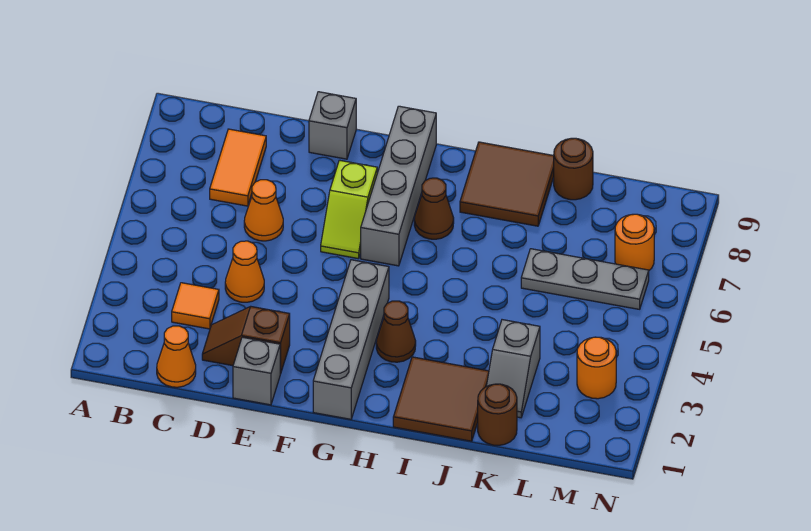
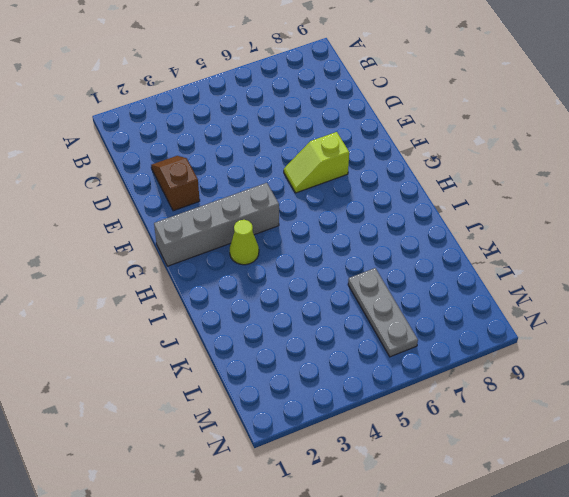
lime cone H3 level 1 -> brown cone H3 level 1
none -> orange cone C1 level 1
none -> orange tile C3 level 1
none -> orange tile C7:C8 level 1

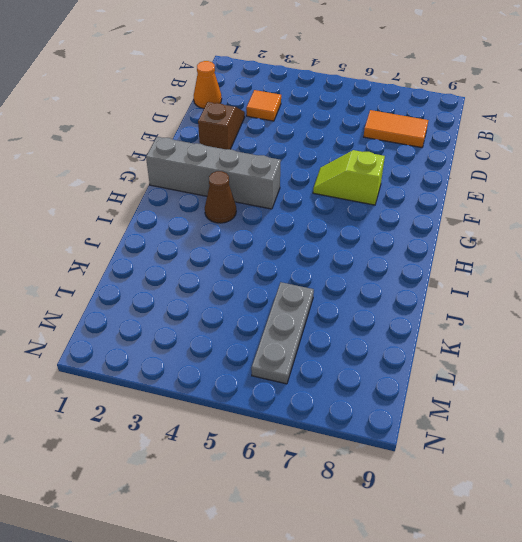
none -> orange cone D4 level 1
none -> orange cone D6 level 1
none -> grey brick E1 level 1

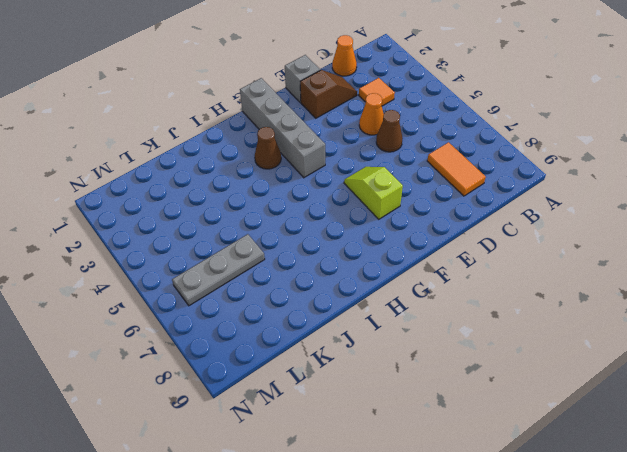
brown cone D5 level 1 -> brown cone H7 level 1
none -> orange cone D6 level 1
none -> grey brick E9 level 1
none -> grey brick G6:G9 level 1

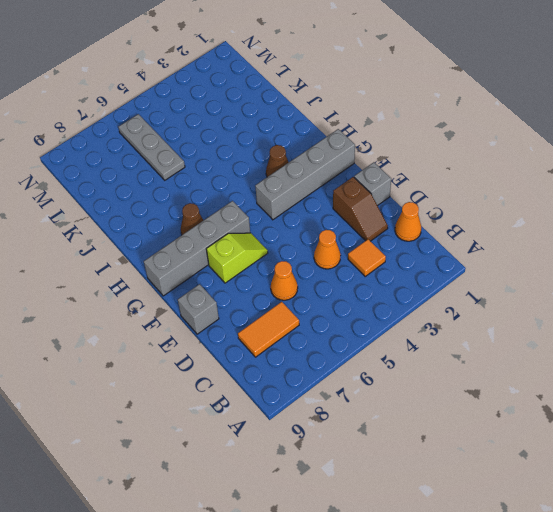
none -> brown tile I1:J2 level 1
none -> brown tile I8:J9 level 1
none -> brown round brick K1 level 1

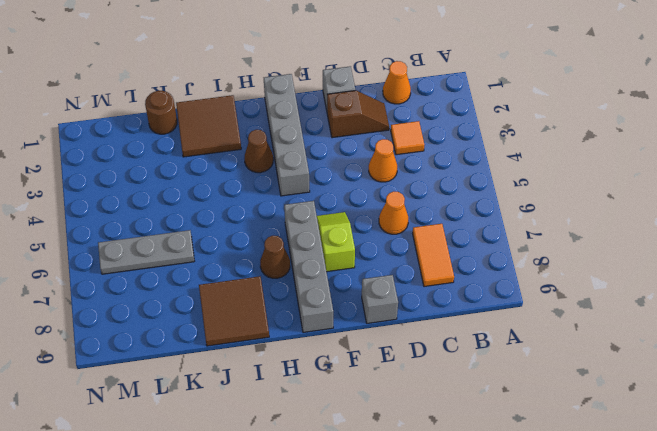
none -> grey slope K2:K3 level 1 top 3
none -> brown round brick K9 level 1
none -> orange round brick M3 level 1

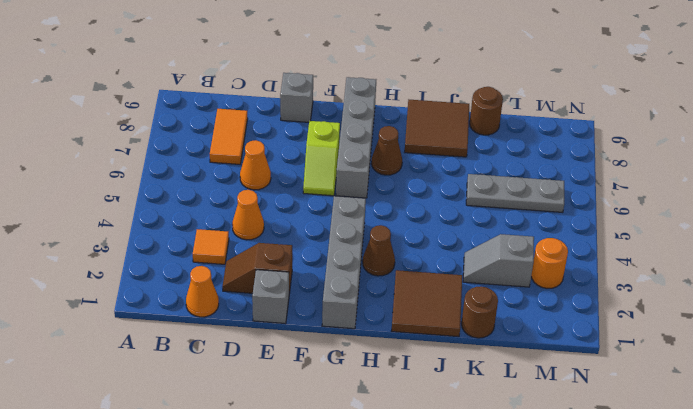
grey slope K3:L3 level 1 top L -> grey slope K2:K3 level 1 top 3
none -> orange round brick M7 level 1

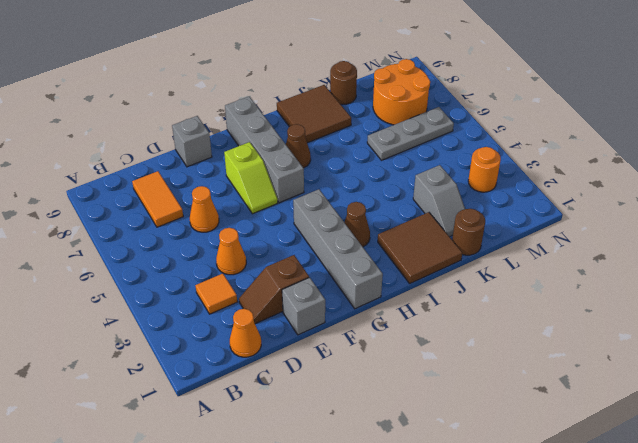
orange round brick L7:M8 level 1 -> orange round brick M7 level 1

